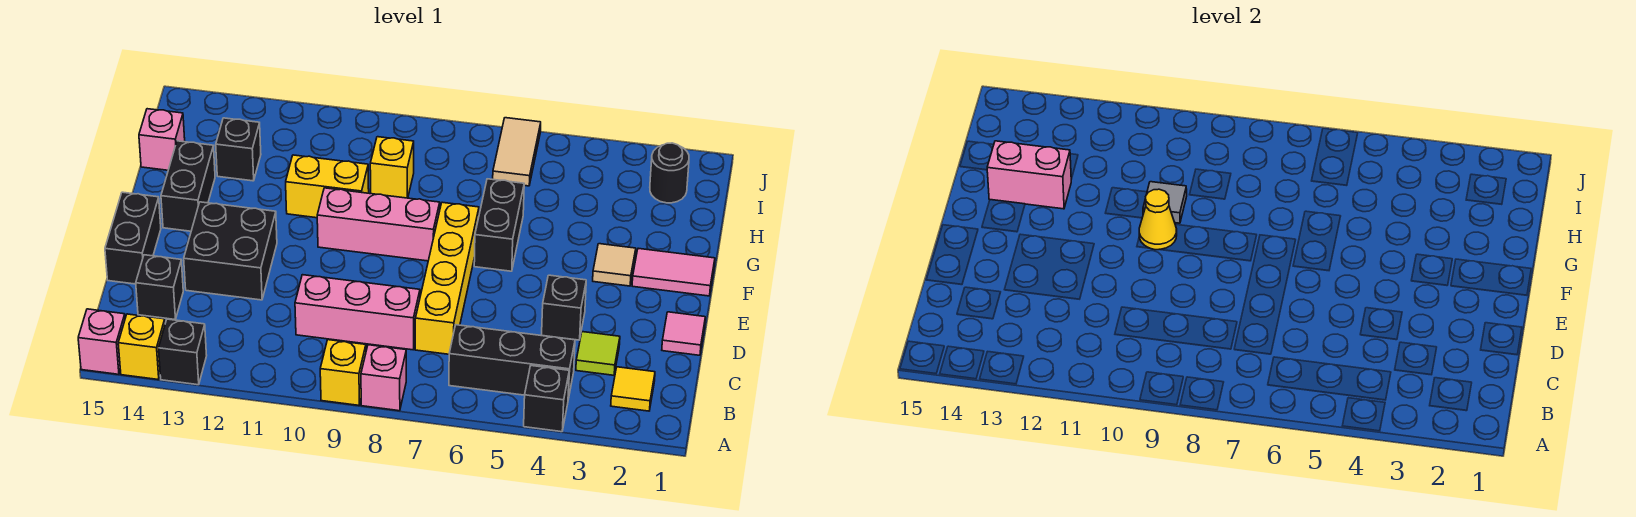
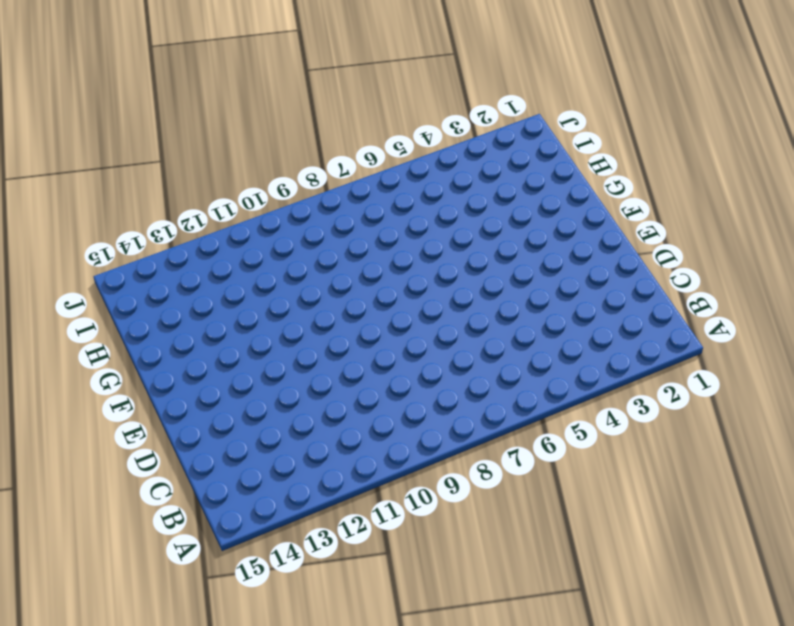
none -> black brick A4 level 1
none -> pink brick A8 level 1
none -> yellow brick A9 level 1
none -> black brick A13 level 1

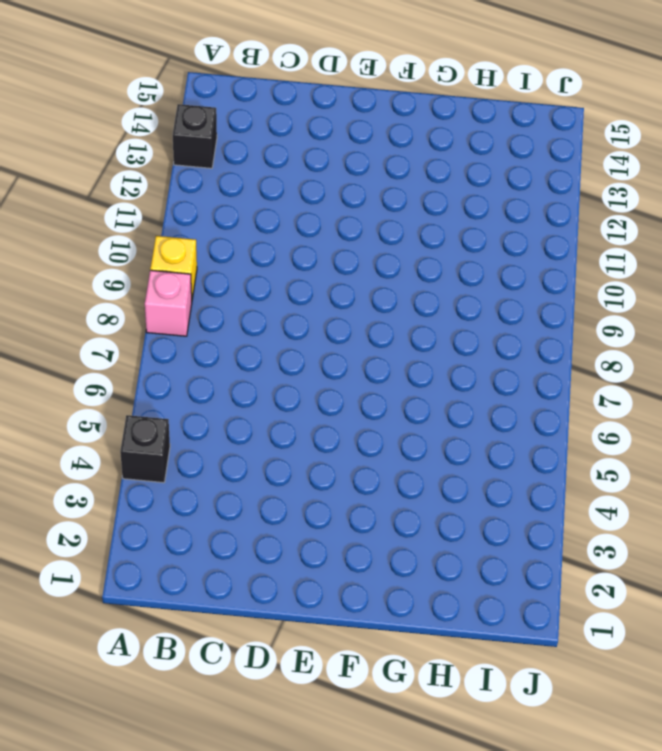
none -> yellow brick A14 level 1
none -> pink brick A15 level 1
none -> yellow tile B2 level 1
none -> black brick B4:B6 level 1

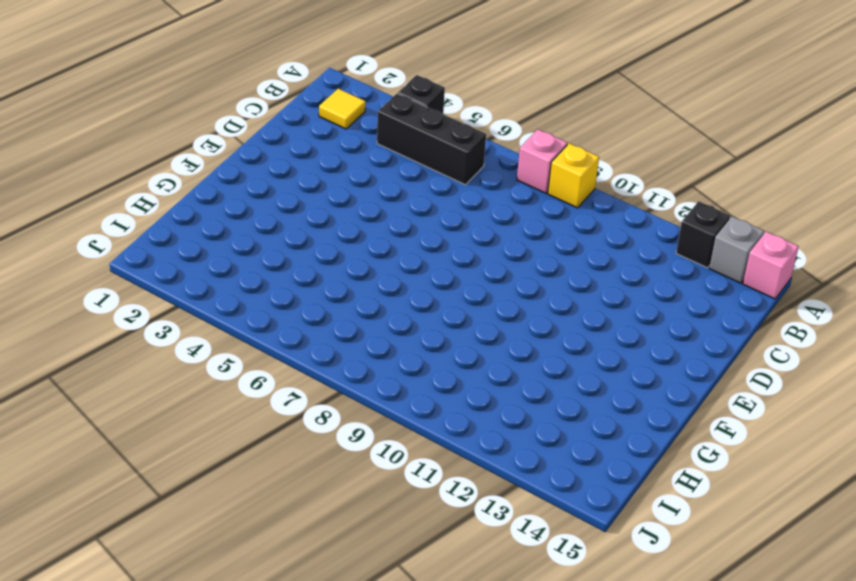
grey brick A14 level 1 -> yellow brick A14 level 1
none -> lime tile C3 level 1
none -> yellow brick C7:F7 level 1
none -> pink brick C8:C10 level 1
none -> black brick C14 level 1

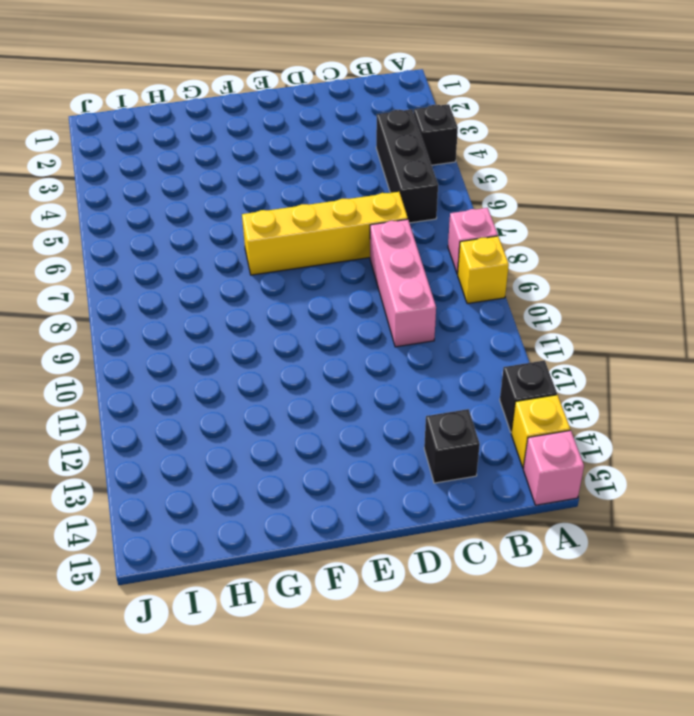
none -> yellow tile B2 level 1
none -> lime tile C3 level 1
none -> pink tile D1 level 1
none -> black brick D4 level 1

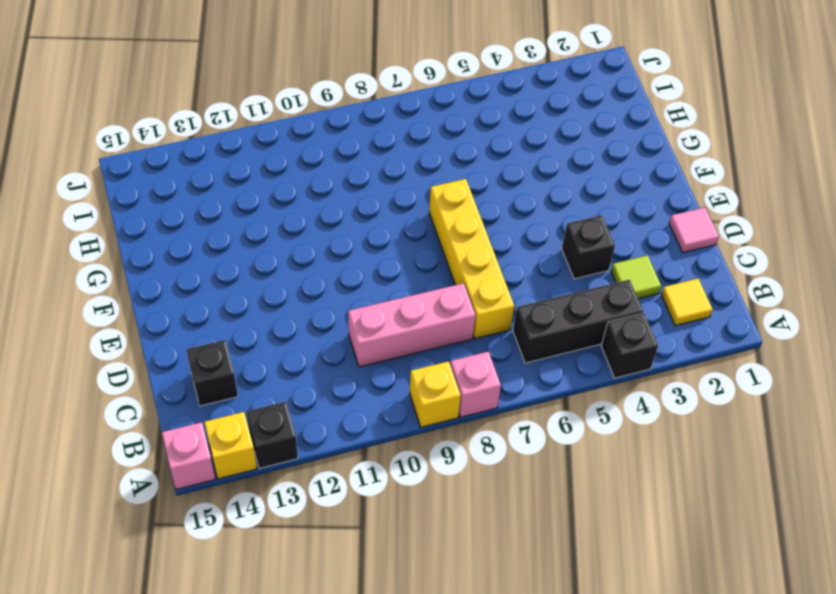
none -> black brick D12:E13 level 1
none -> black brick D15:E15 level 1
none -> pink tile F1:F2 level 1
none -> tan tile F3 level 1

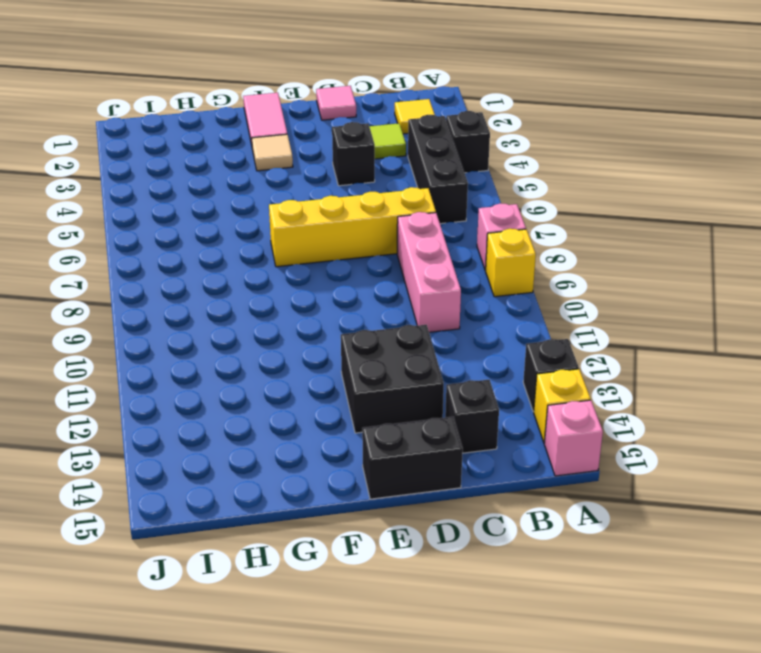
none -> black brick F6:G6 level 1
none -> pink brick F8:F10 level 1
none -> black brick F14:G14 level 1
none -> yellow brick G10:G11 level 1

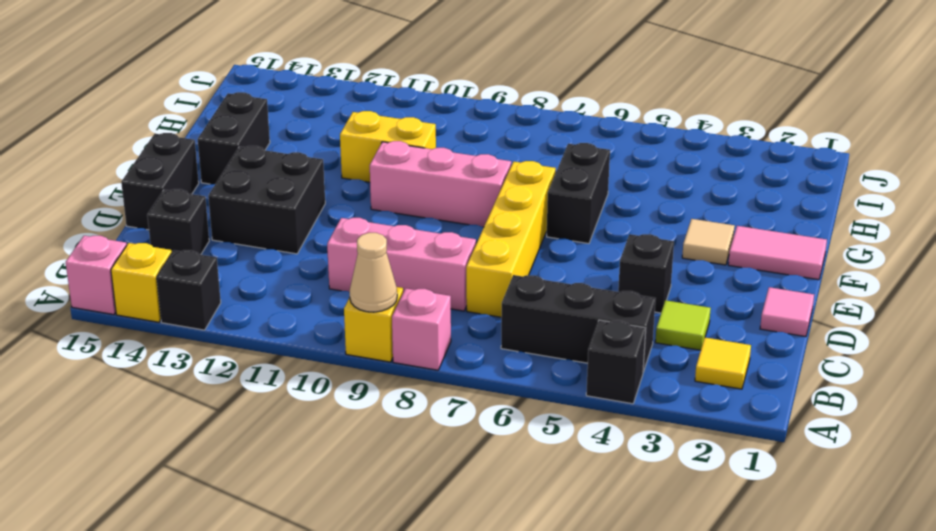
tan cone A9 level 2 -> none
none -> yellow brick H9 level 1
none -> black brick H13 level 1
none -> pink brick H15 level 1
none -> black round brick I2 level 1

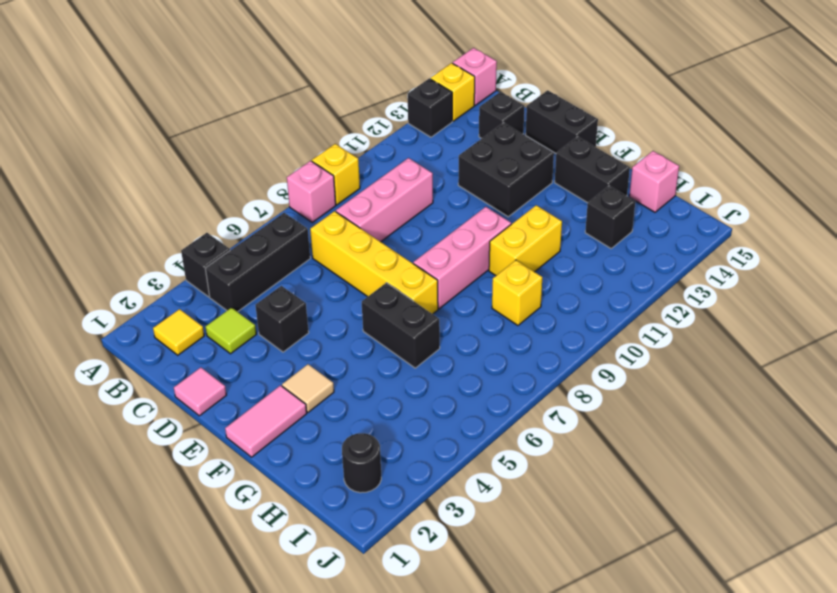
none -> tan tile I6:J6 level 1
none -> yellow cone F10 level 2
none -> grey tile G10 level 2
none -> pink brick G13:G14 level 2

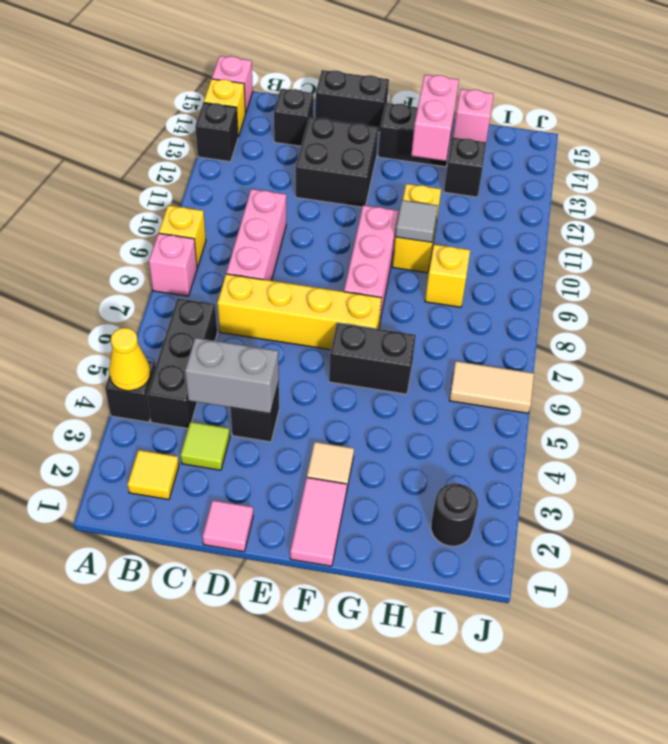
yellow cone A4 level 2 -> yellow cone F10 level 2
grey brick C4:D4 level 2 -> none

